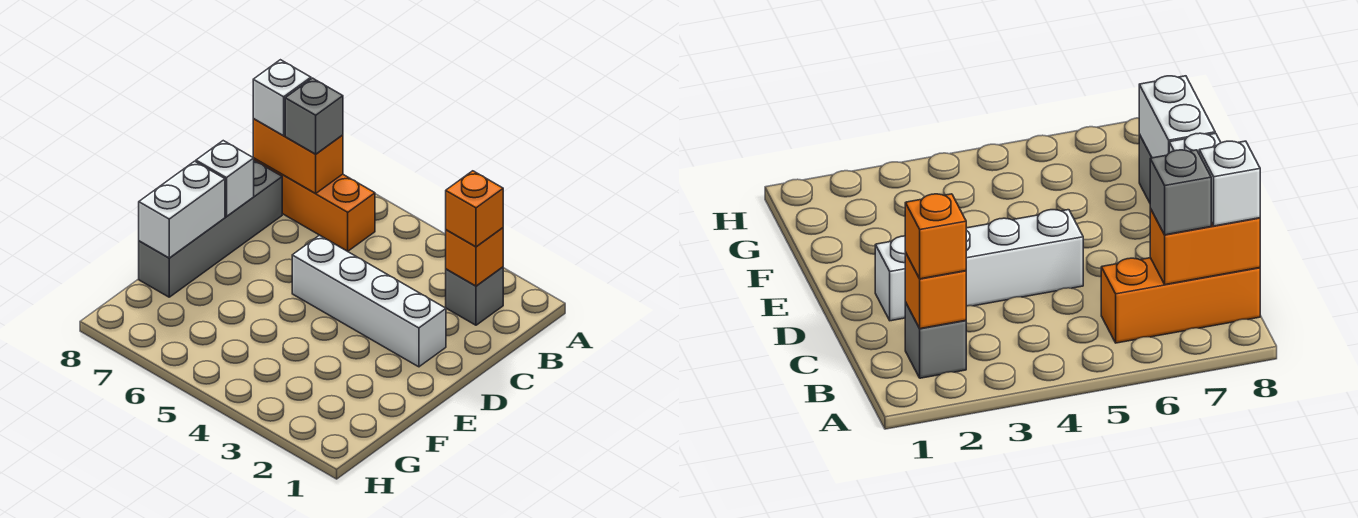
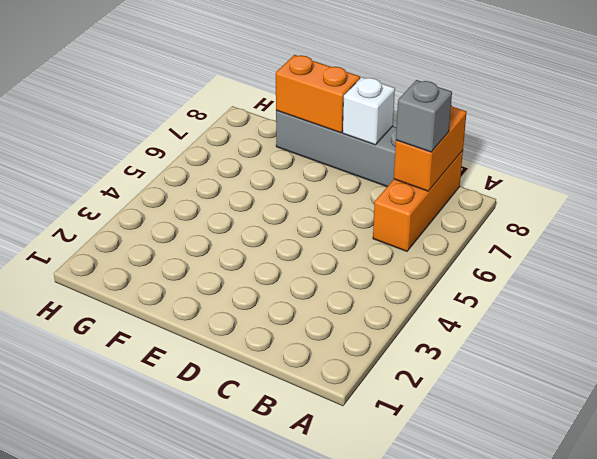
orange brick E8:F8 level 2 -> white brick E8:F8 level 2
none -> grey brick B2 level 1
none -> white brick D2:D5 level 1

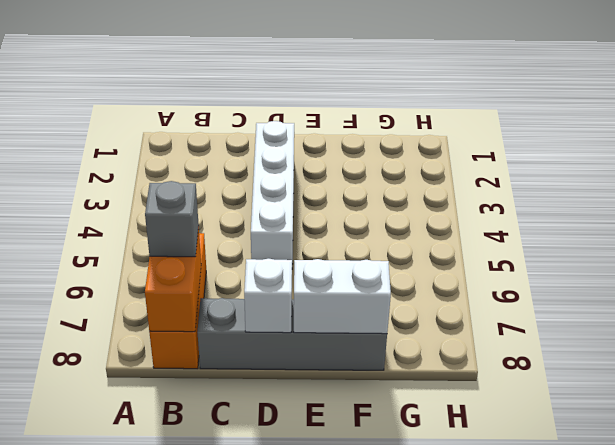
none -> grey brick B2 level 1
none -> orange brick B2 level 2

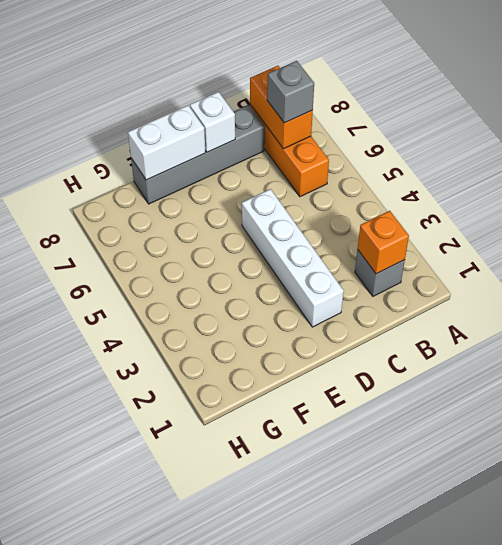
none -> orange brick B2 level 3
none -> white brick B8 level 3

